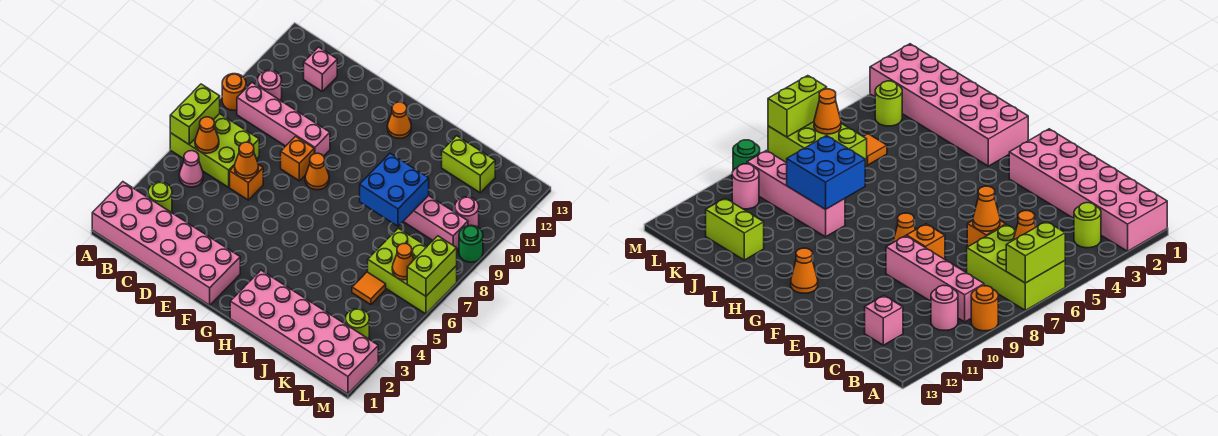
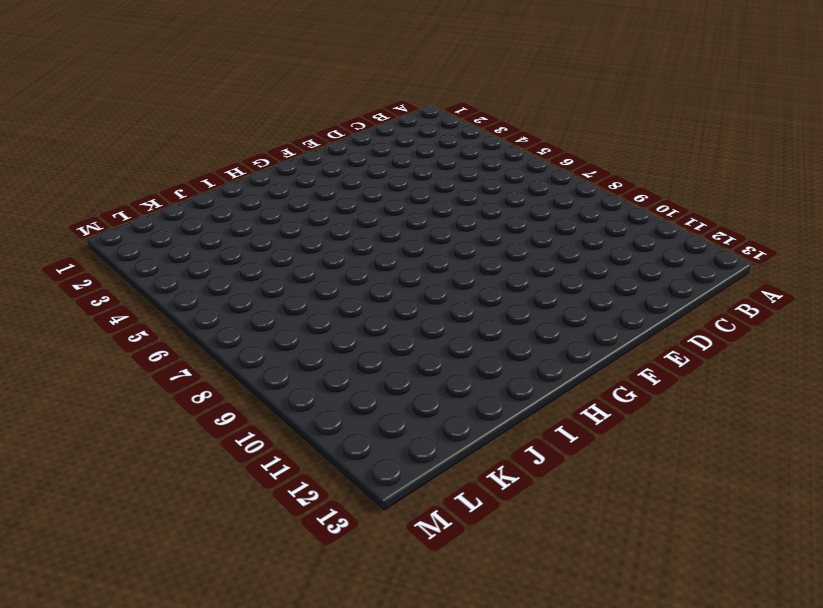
none -> pink brick A1:F2 level 1
none -> lime brick A6:C7 level 1
none -> orange round brick A9 level 1

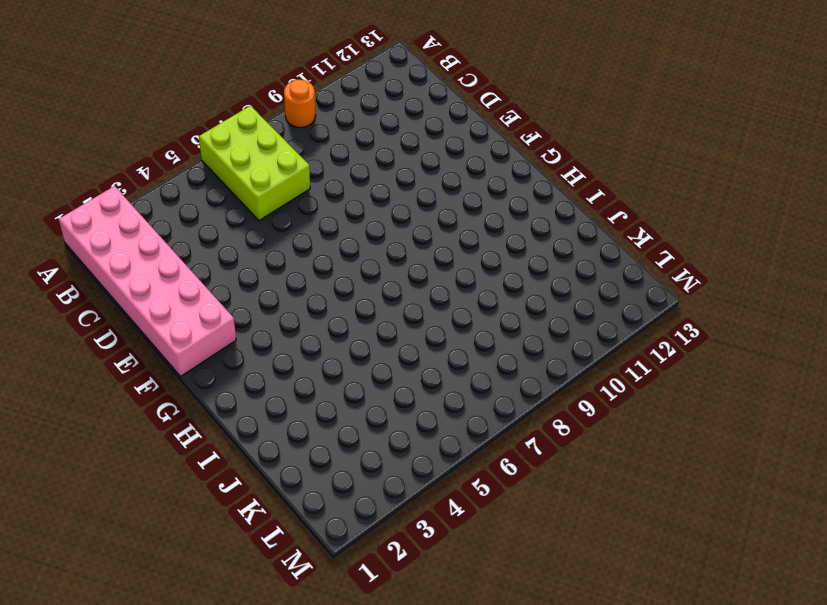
none -> lime round brick B3 level 1
none -> pink cone B5 level 1
none -> pink brick B9:E9 level 1

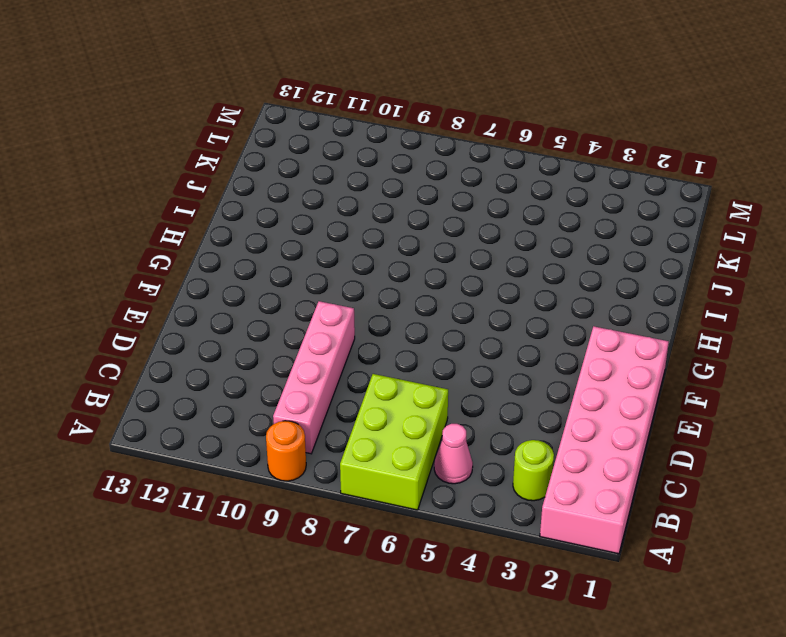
none -> pink round brick B10 level 1
none -> pink brick C12 level 1
none -> orange brick D6 level 1

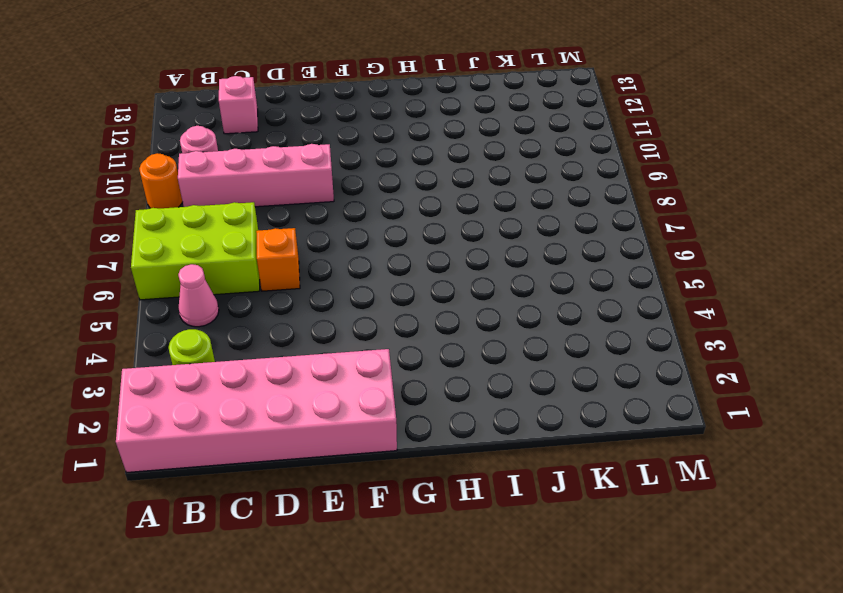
none -> orange brick E8 level 1
none -> orange cone F8 level 1
none -> orange cone G12 level 1

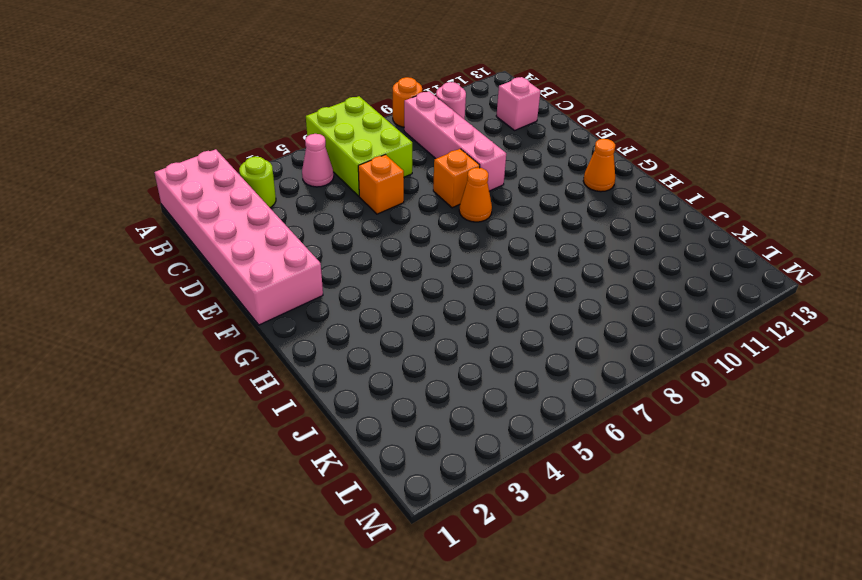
none -> pink brick H1:M2 level 1
none -> pink brick I9:L9 level 1
none -> lime brick J12:K12 level 1

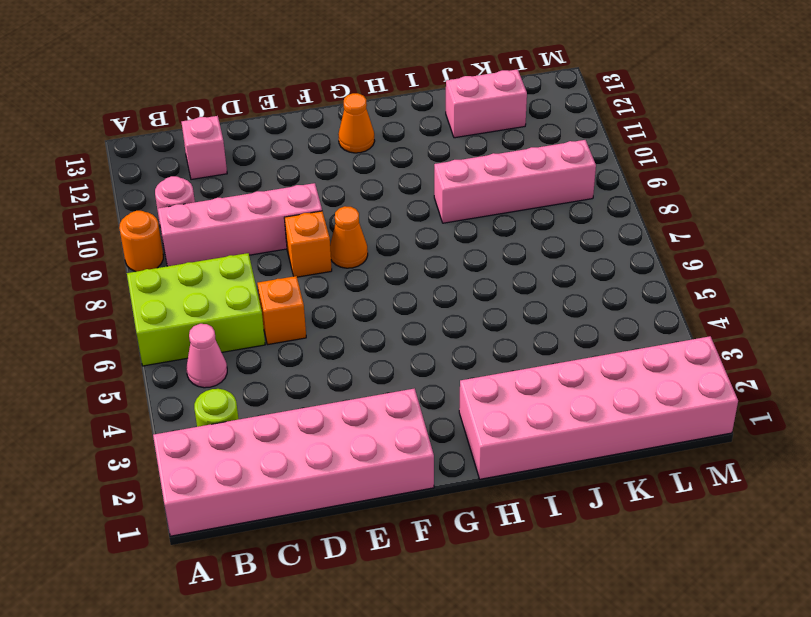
pink brick J12:K12 level 1 -> lime brick J12:K12 level 1
none -> orange tile K5 level 1
none -> lime brick K6:M7 level 1
none -> lime round brick L3 level 1

